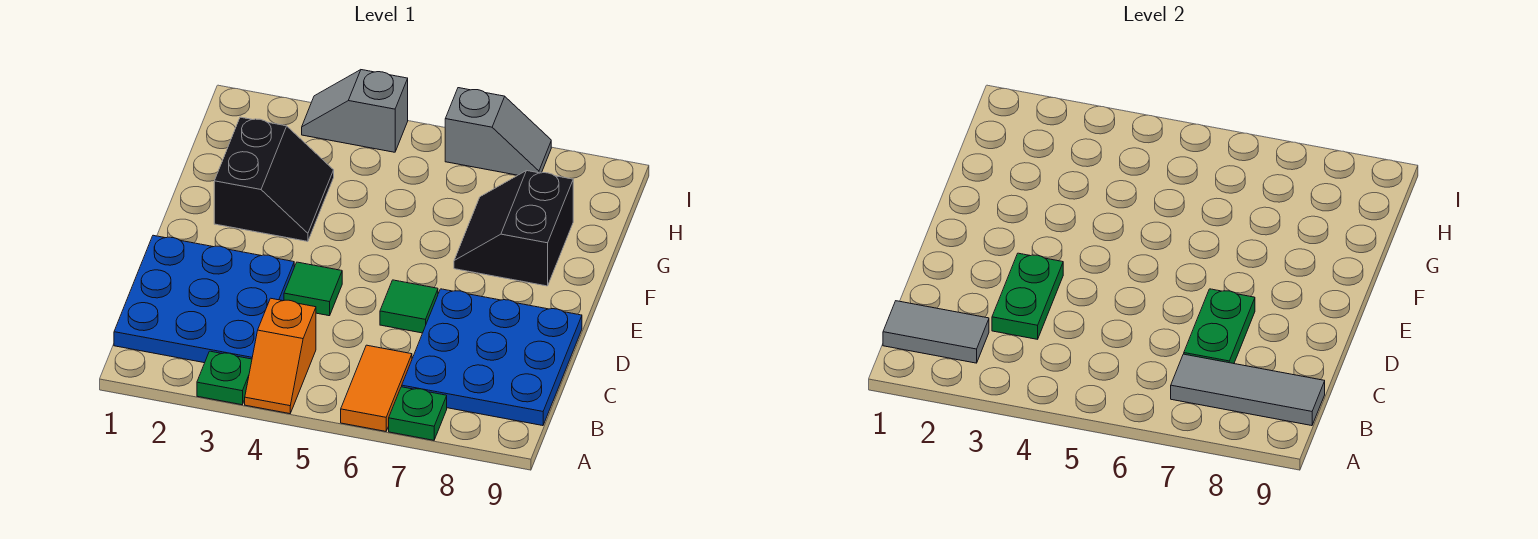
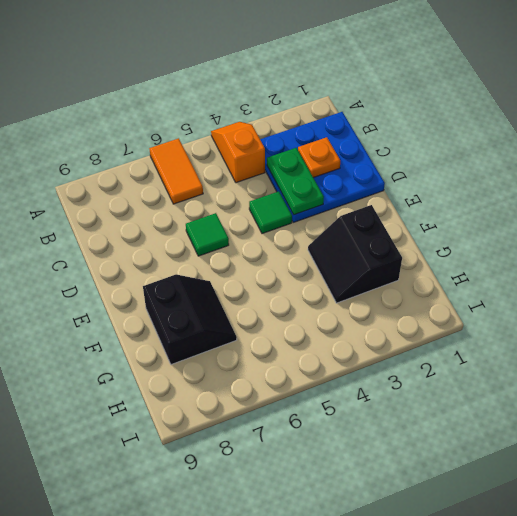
orange plate C2 level 2 -> none
none -> green plate A3 level 1
none -> green plate A7 level 1
none -> blue plate B7:D9 level 1

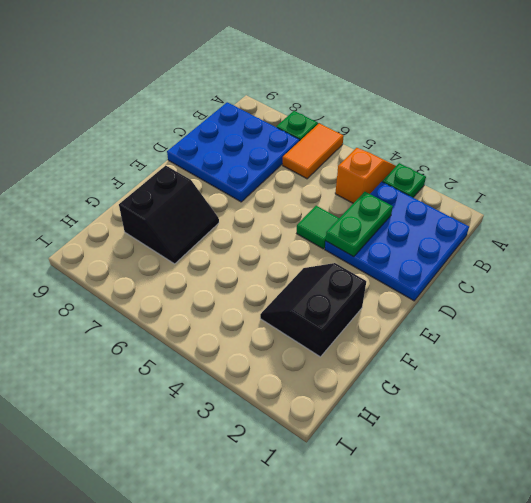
none -> green tile D6 level 1
none -> grey slope I3:I4 level 1 top 4
none -> grey slope I6:I7 level 1 top 6

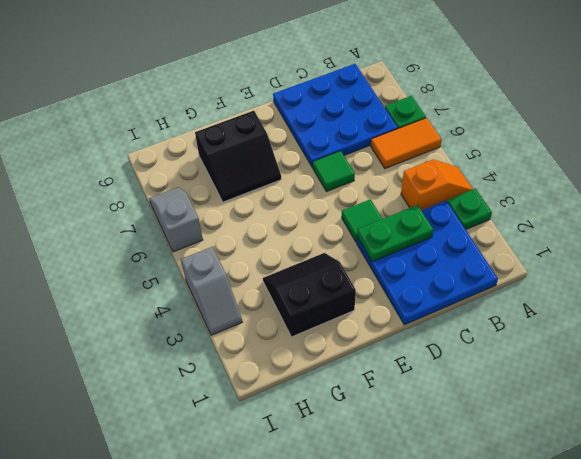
none -> grey tile B1:B2 level 2
none -> grey tile B7:B9 level 2
none -> green plate C7:D7 level 2

